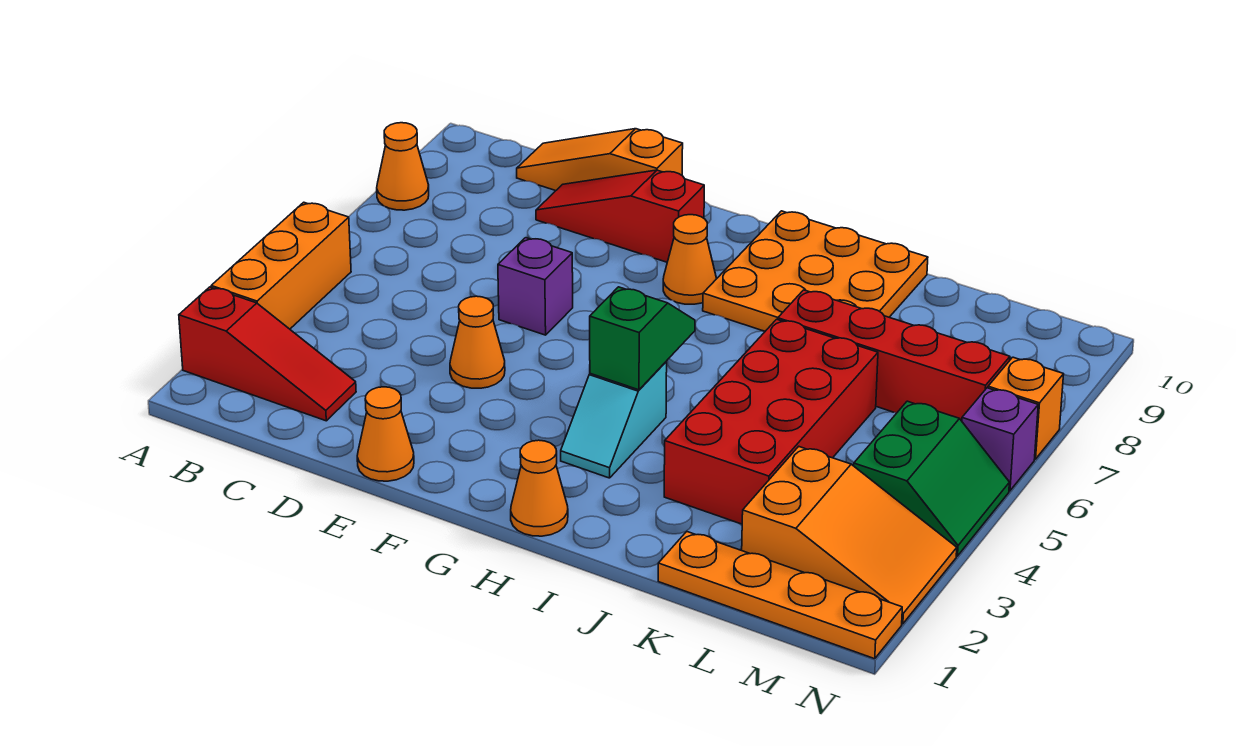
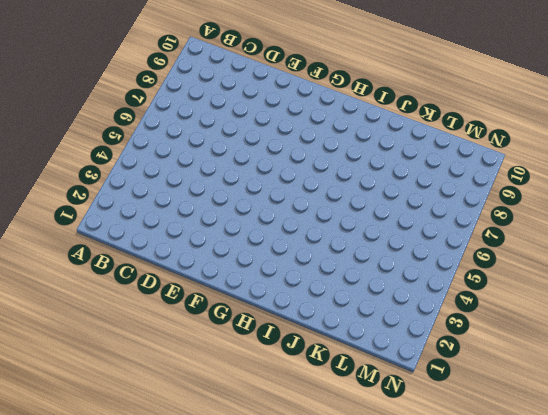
none -> red slope A2:C2 level 1 top A
none -> orange brick A3:A5 level 1
none -> orange cone A8 level 1

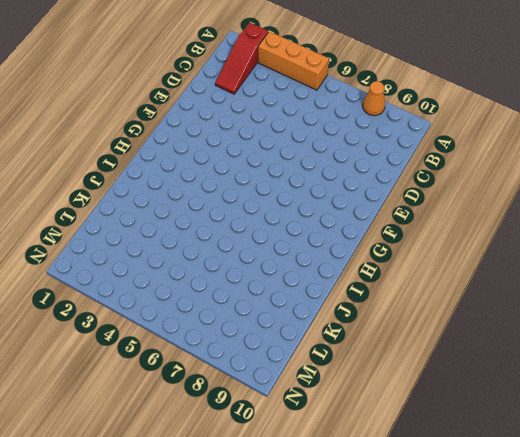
none -> orange slope C10:E10 level 1 top E
none -> red slope D9:F9 level 1 top F
none -> orange cone E1 level 1

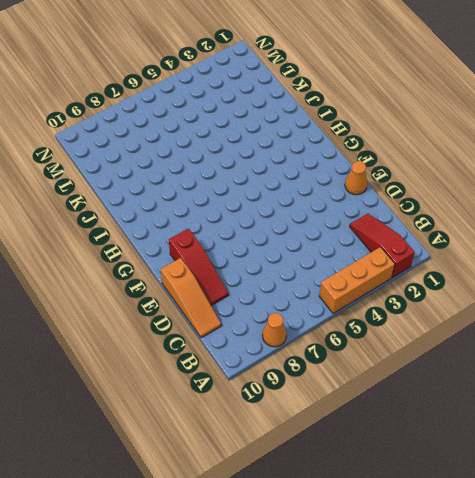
none -> orange cone E4 level 1
none -> purple brick E6 level 1
none -> orange cone G8 level 1

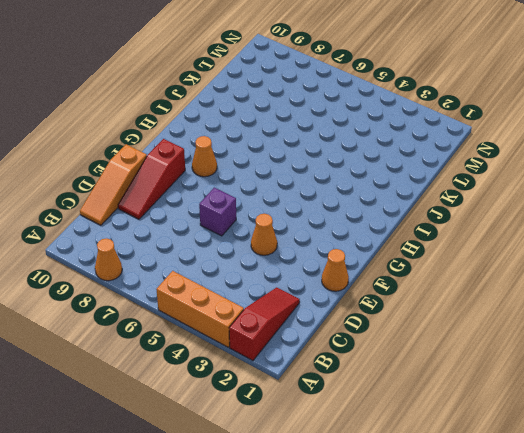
none -> orange cone H1 level 1
none -> cyan slope H3:H4 level 1 top 4
none -> orange plate H8:J10 level 1

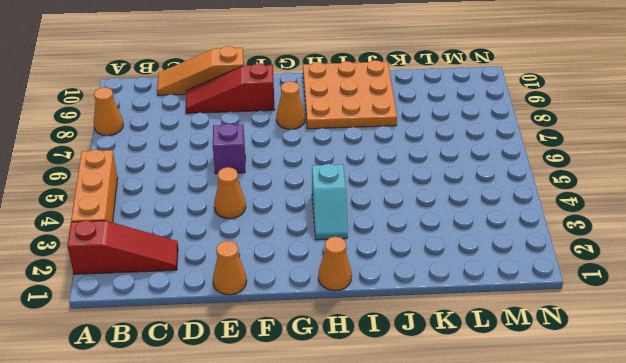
none -> red brick J3:K6 level 1
none -> red brick J7:M7 level 1
none -> orange plate K1:N1 level 1

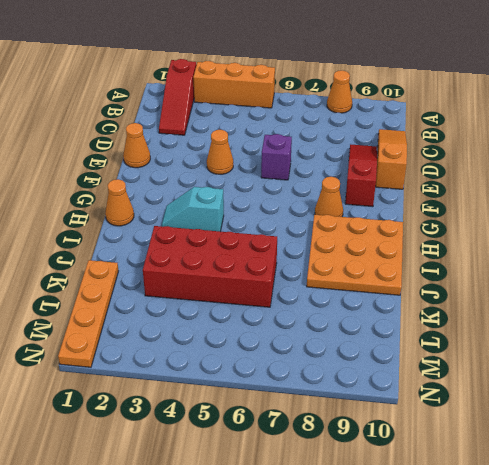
none -> red brick J7:M7 level 1
none -> orange slope L2:N3 level 1 top L
none -> green slope M4:N5 level 1 top M

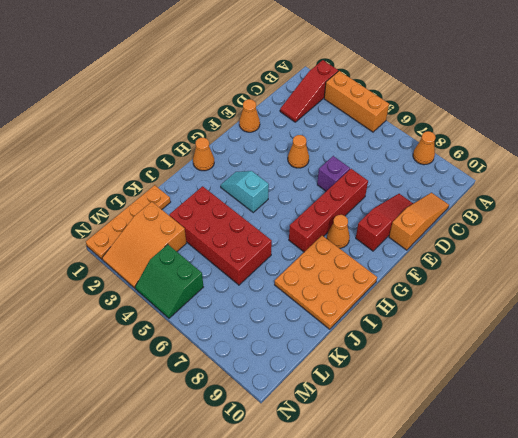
red brick E7:H7 level 1 -> red brick J7:M7 level 1
none -> purple brick N6 level 1
none -> orange brick N7 level 1
none -> green slope H4:H5 level 2 top 4

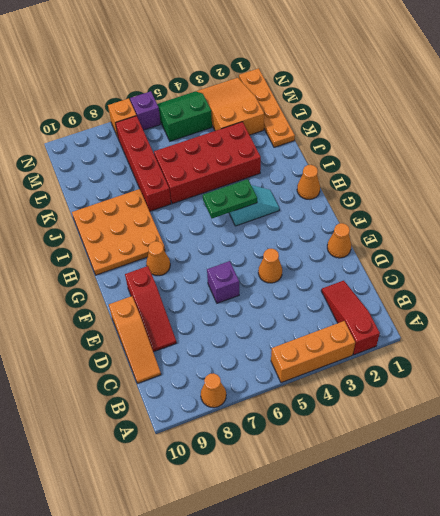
green plate H4:H5 level 2 -> green slope H4:H5 level 2 top 4

